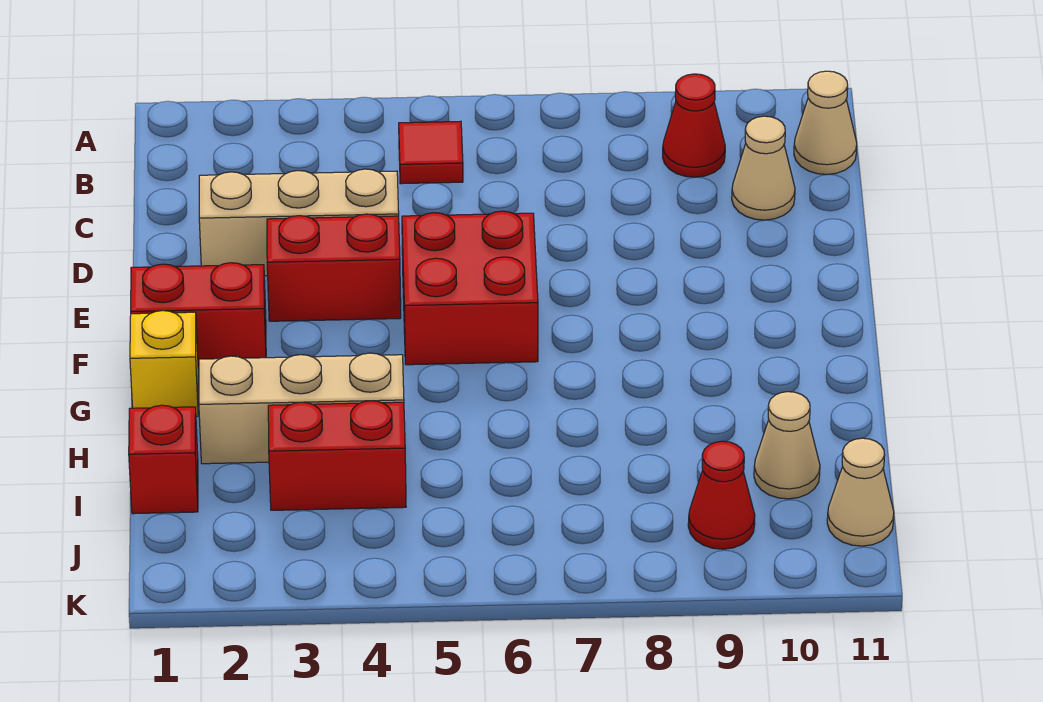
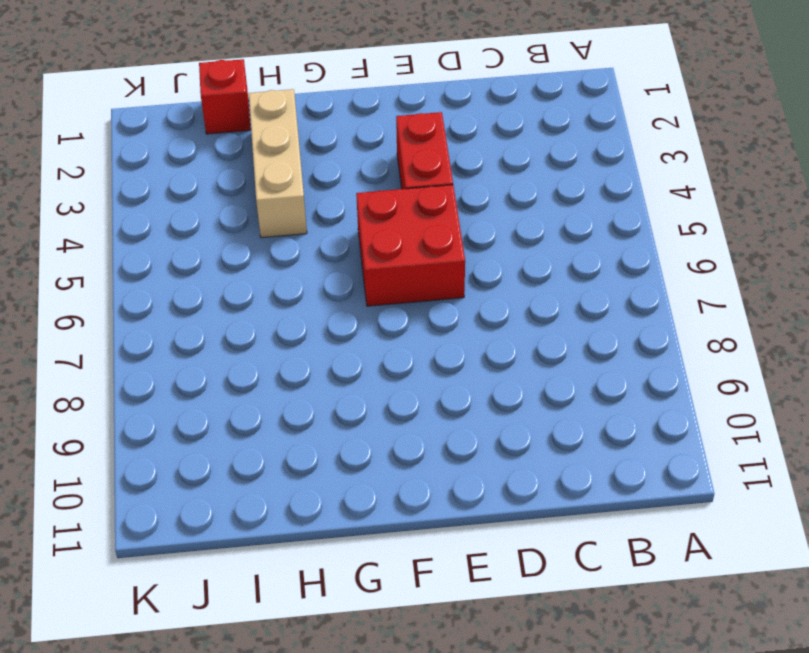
none -> red tile B5 level 1
none -> red cone B9 level 1
none -> tan cone B11 level 1

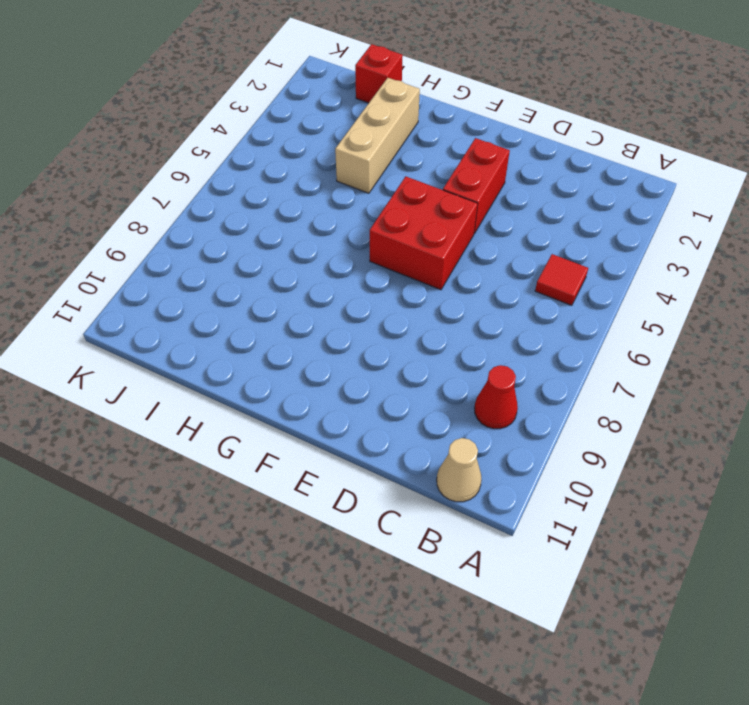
none -> tan cone C10 level 1
none -> tan brick D2:D4 level 1
none -> red brick F1:F2 level 1

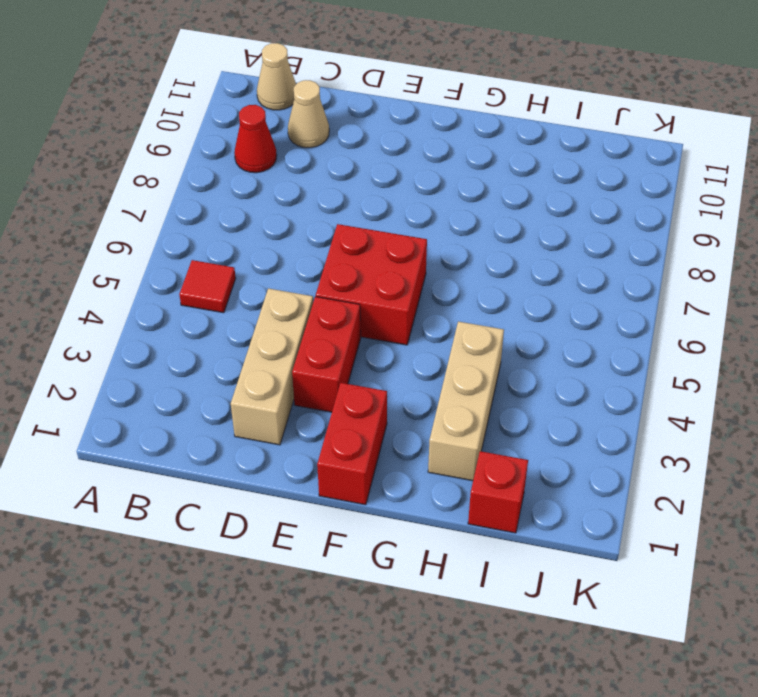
none -> yellow brick G1 level 1
none -> red brick I3:I4 level 1
none -> tan cone I10 level 1

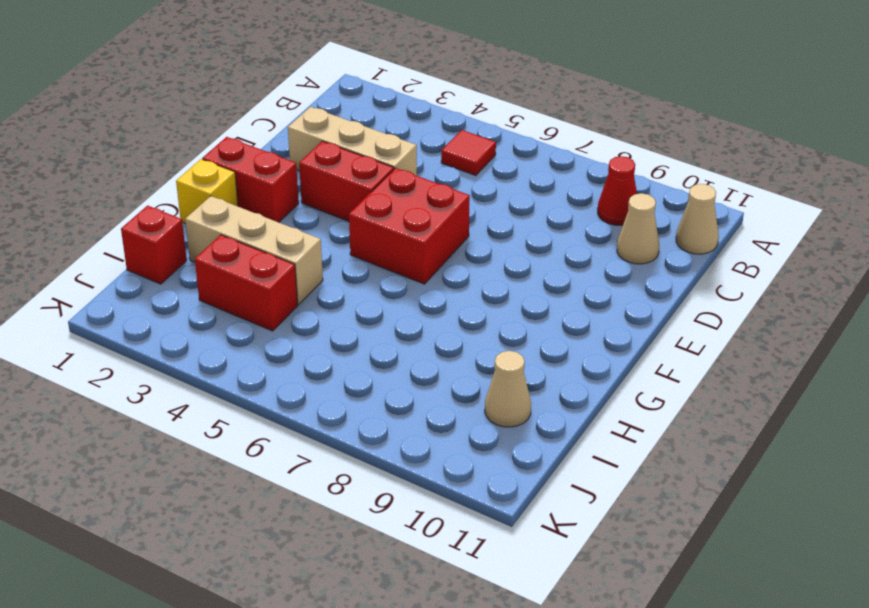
none -> red cone J9 level 1
none -> tan cone J11 level 1

